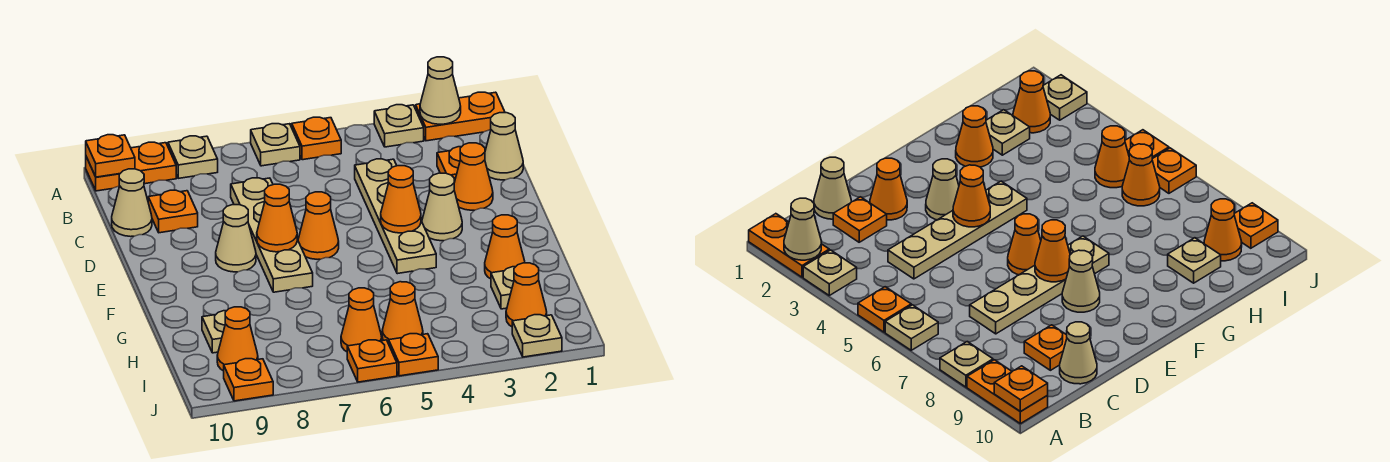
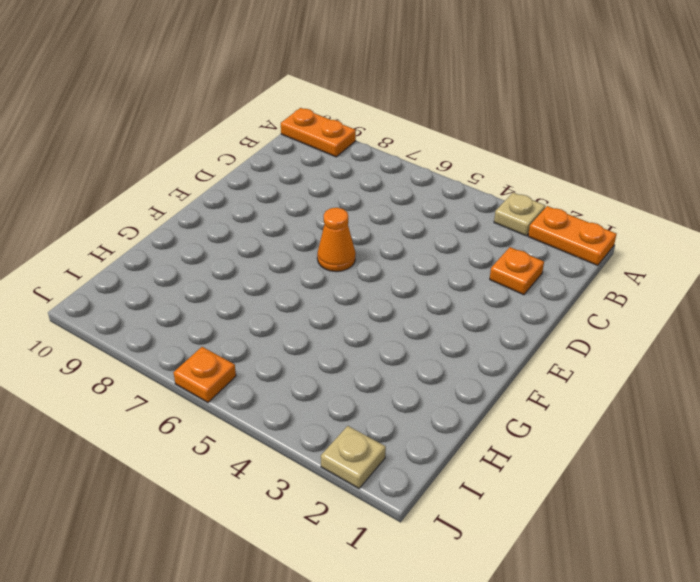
none -> orange plate A5 level 1
none -> tan plate A6 level 1
none -> tan plate A8 level 1
none -> tan cone C1 level 1

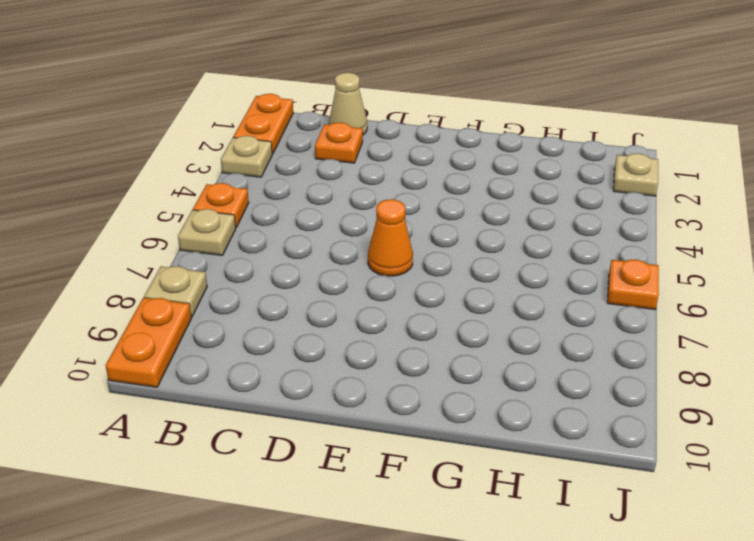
none -> tan plate C4:F4 level 1
none -> tan plate C7:F7 level 1
none -> orange plate C9 level 1
none -> tan cone C10 level 1

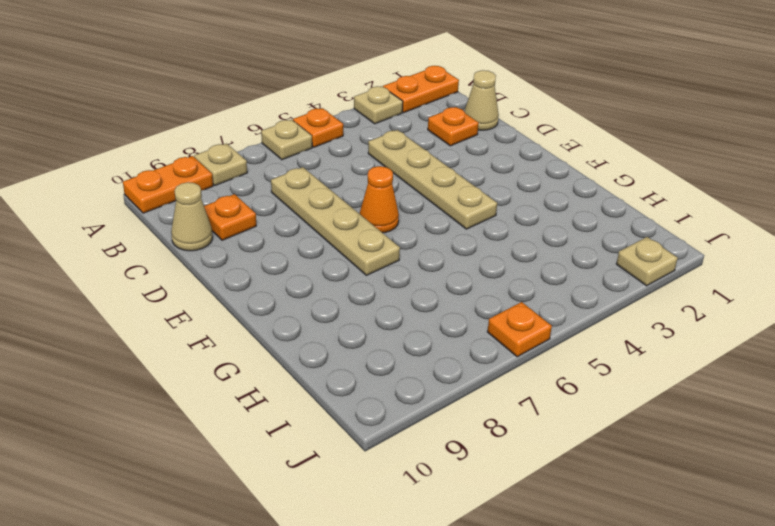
none -> orange cone D2 level 1
none -> tan cone E3 level 1
none -> tan cone E8 level 1
none -> orange cone G2 level 1

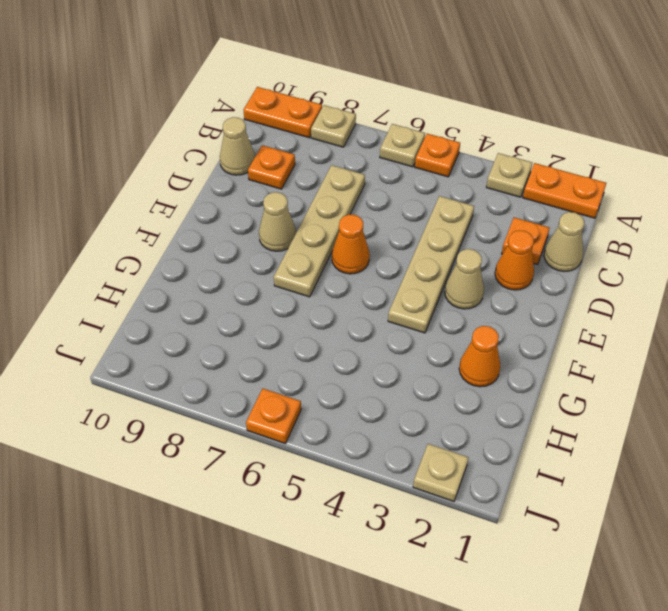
none -> tan plate H2 level 1
none -> tan plate H9 level 1
none -> orange cone I2 level 1
none -> orange cone I5 level 1

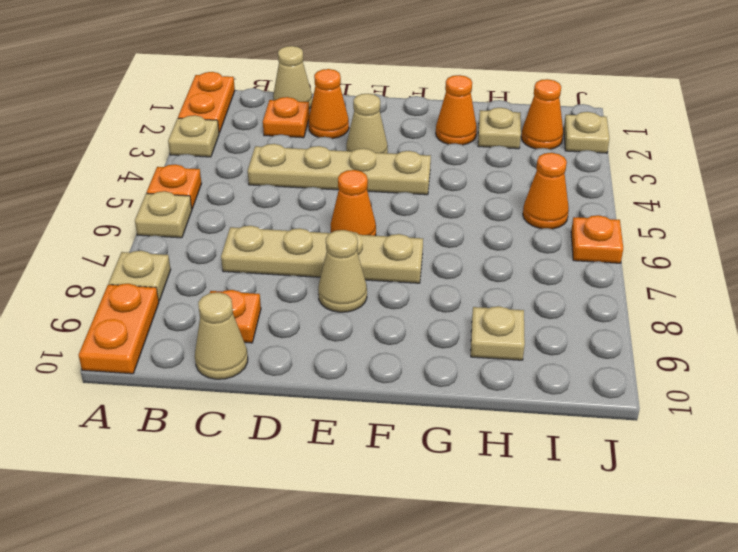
none -> orange cone I6 level 1
none -> orange cone I9 level 1
none -> orange plate J5 level 1
none -> orange plate J9 level 1

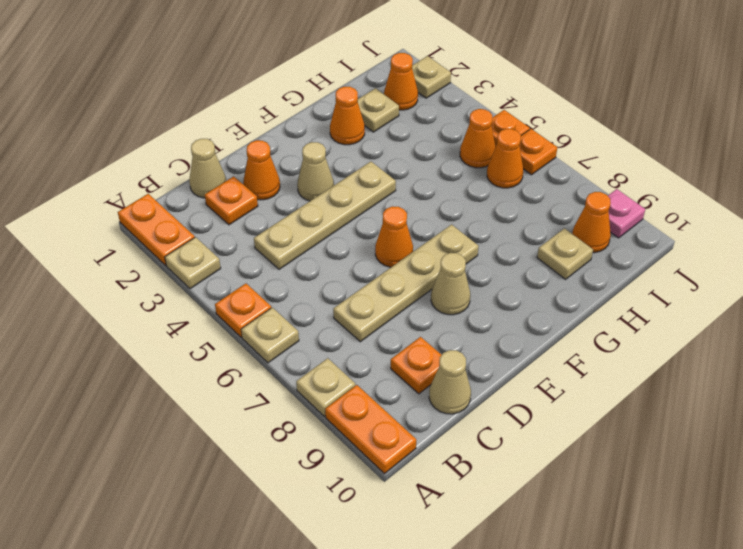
pink plate J9 level 1 -> orange plate J9 level 1
none -> tan cone A2 level 2
none -> orange plate A10 level 2
none -> orange cone E4 level 2
none -> orange cone E7 level 2

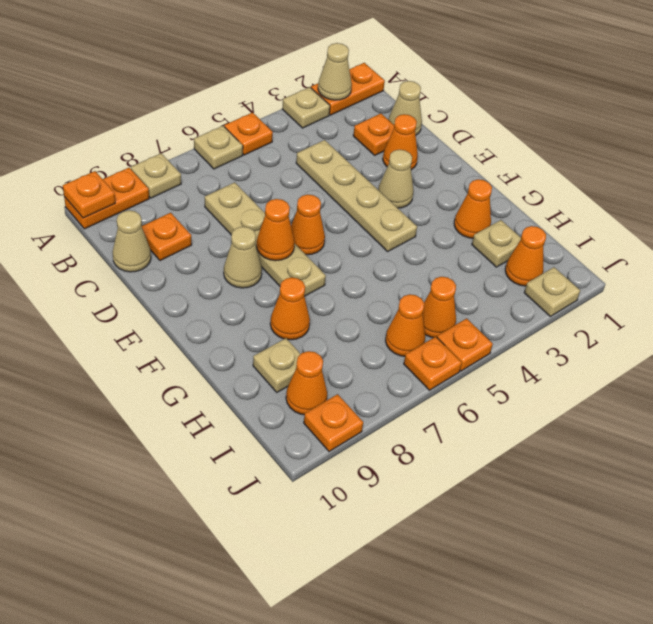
orange cone G8 level 1 -> orange cone E4 level 2

